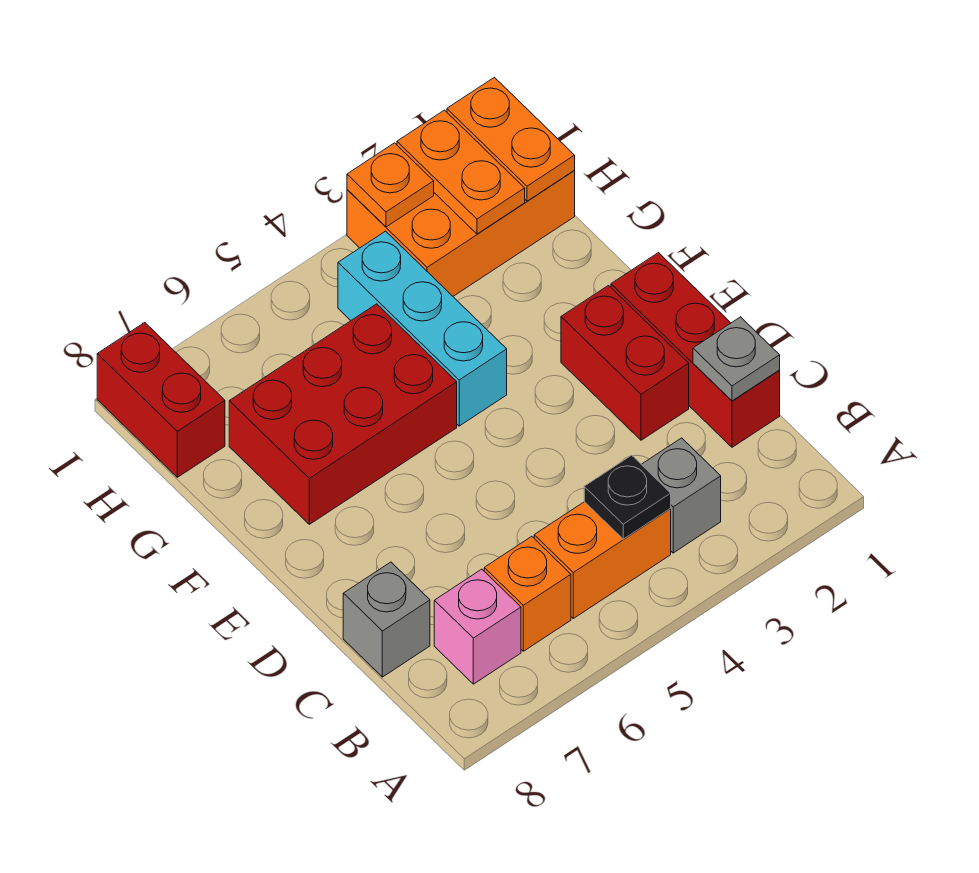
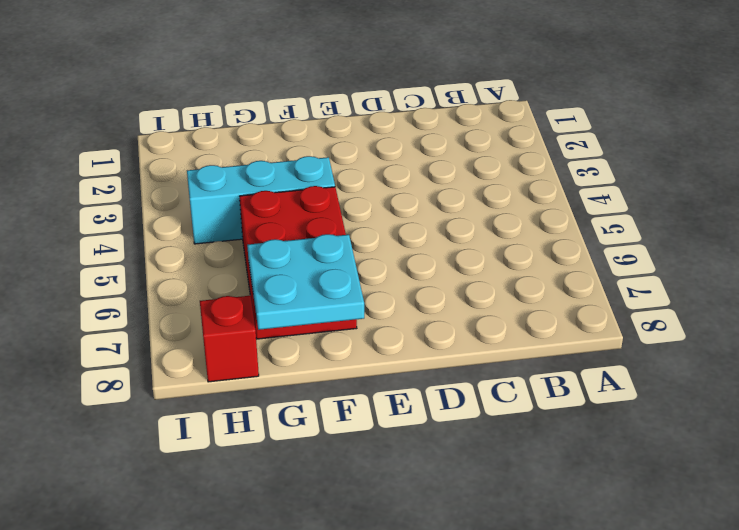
cyan plate F7:G8 level 2 -> none
red brick H8 level 1 -> red brick H8:I8 level 1
none -> grey brick B3 level 1
none -> orange brick B4:B5 level 1
none -> orange brick B6 level 1

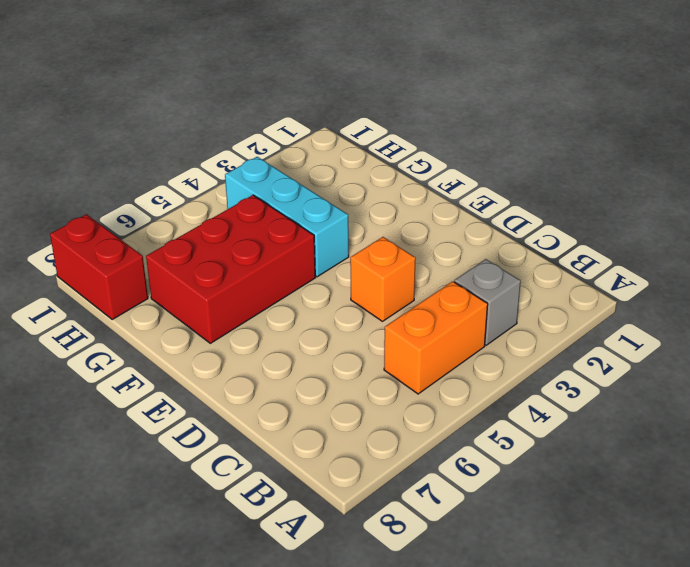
orange brick D4 level 1 -> orange brick B6 level 1
none -> pink brick B7 level 1
none -> red brick C1:E1 level 1
none -> grey brick C8 level 1

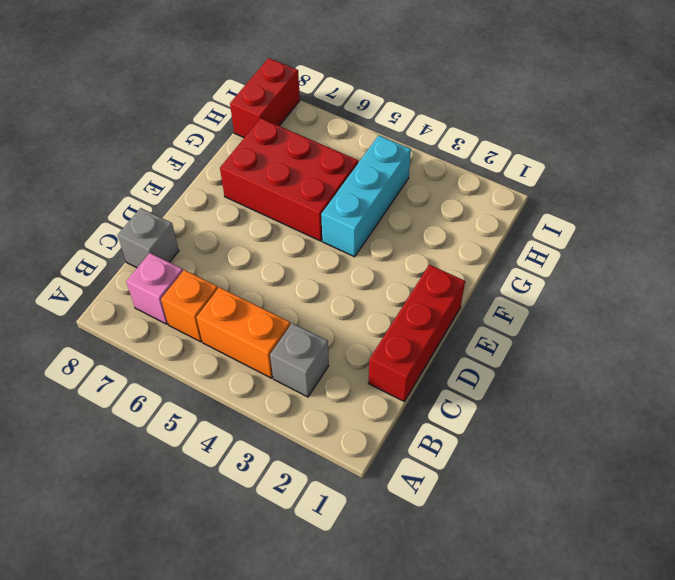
none -> red brick D2:E2 level 1
none -> orange brick H1:I3 level 1
none -> black plate B4 level 2

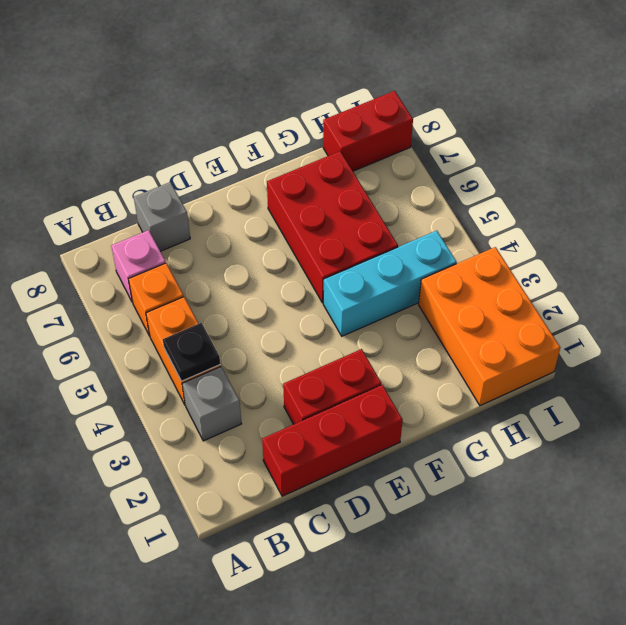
none -> grey plate C1 level 2
none -> orange plate H1:I1 level 2
none -> orange plate H2:I2 level 2

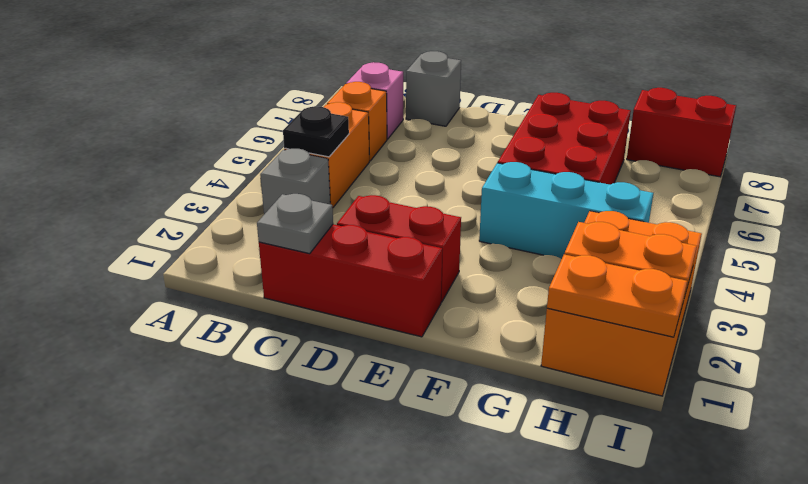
none -> orange plate I3 level 2

